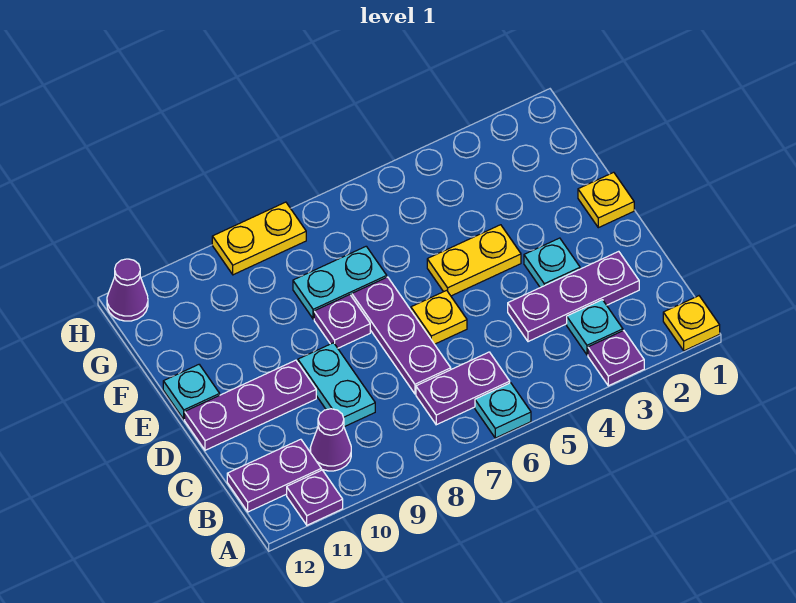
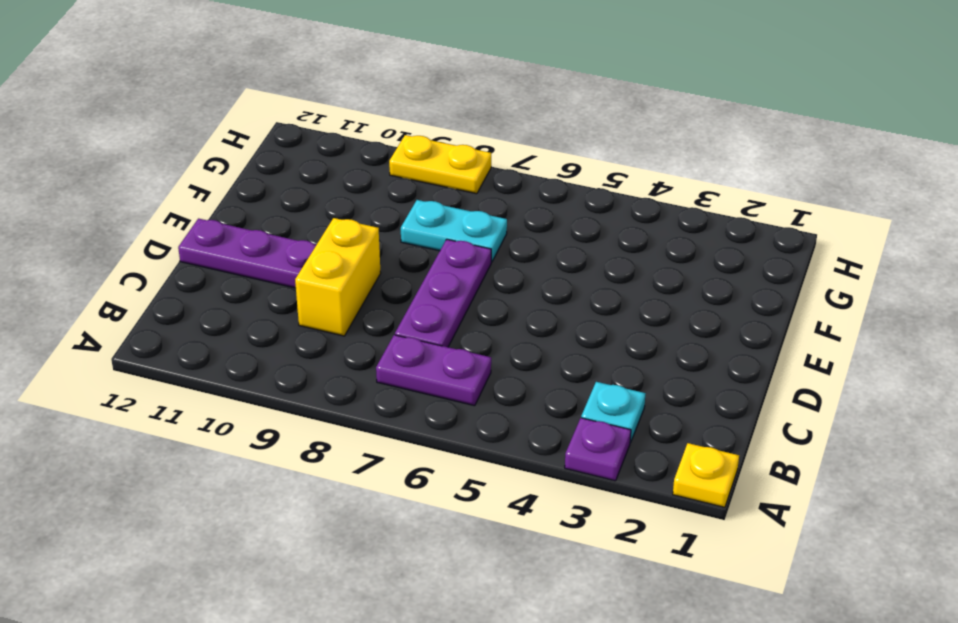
yellow brick C9:D9 level 1 -> cyan plate C9:D9 level 1
none -> cyan plate A6 level 1
none -> purple plate A11 level 1
none -> purple cone B10 level 1

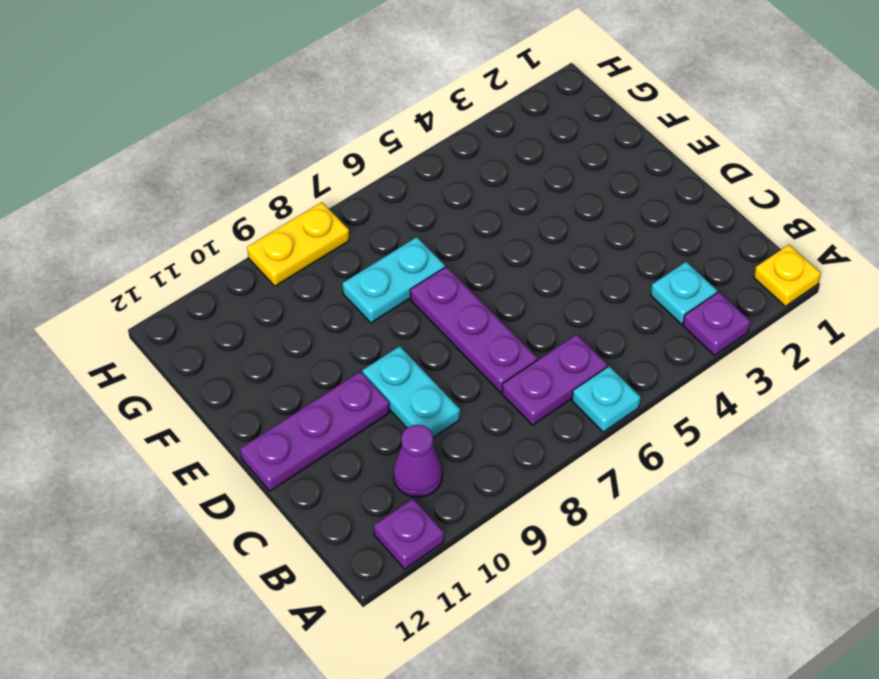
none -> purple plate B11:B12 level 1
none -> purple plate C2:C4 level 1
none -> cyan plate D3 level 1

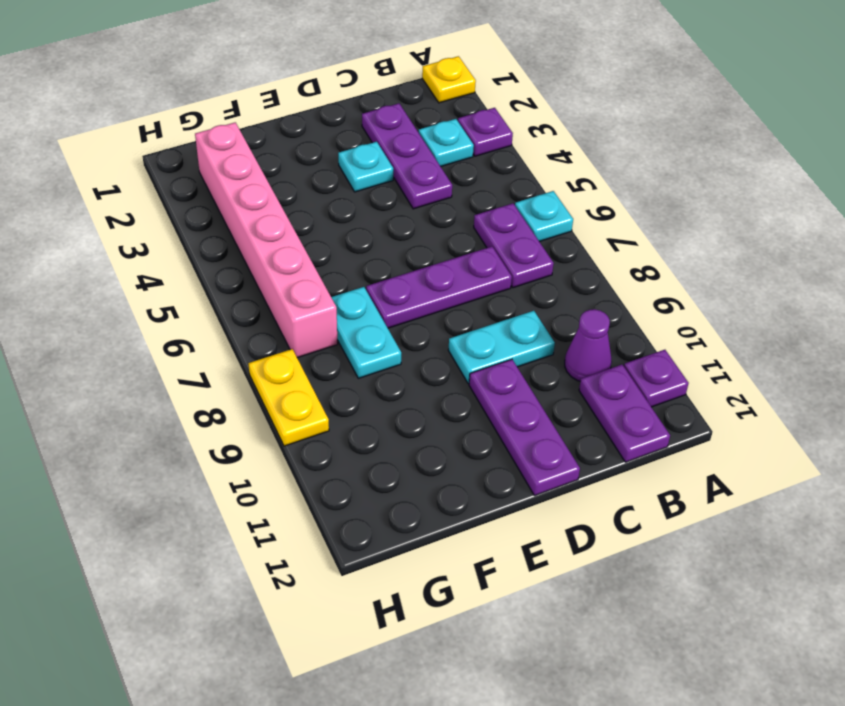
pink brick G2:G7 level 1 -> none
none -> yellow plate D6 level 1
none -> yellow plate E1 level 1
none -> yellow plate E4:E5 level 1

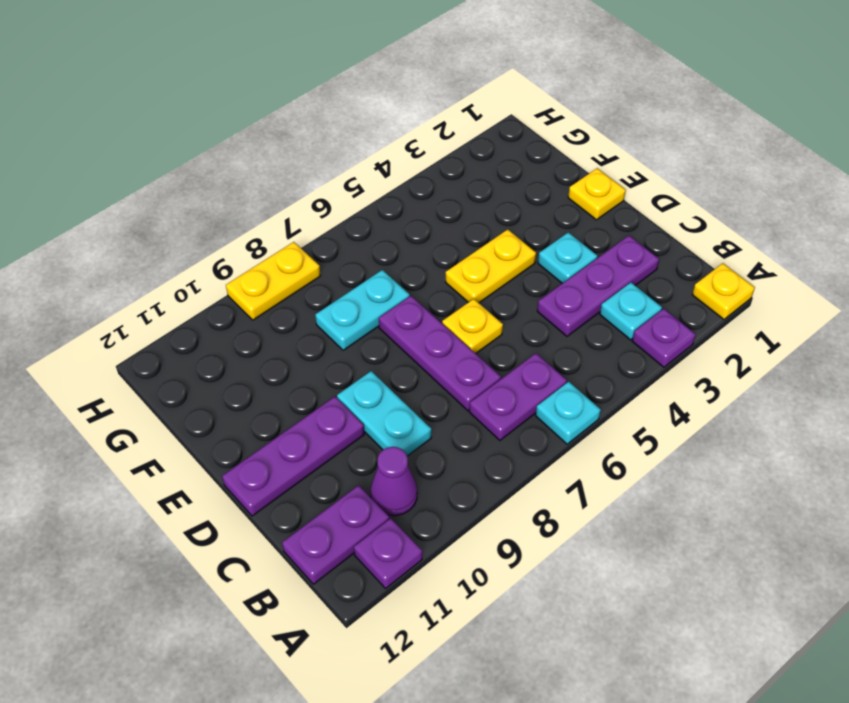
none -> purple plate E8 level 1
none -> cyan plate E12 level 1
none -> purple cone H12 level 1

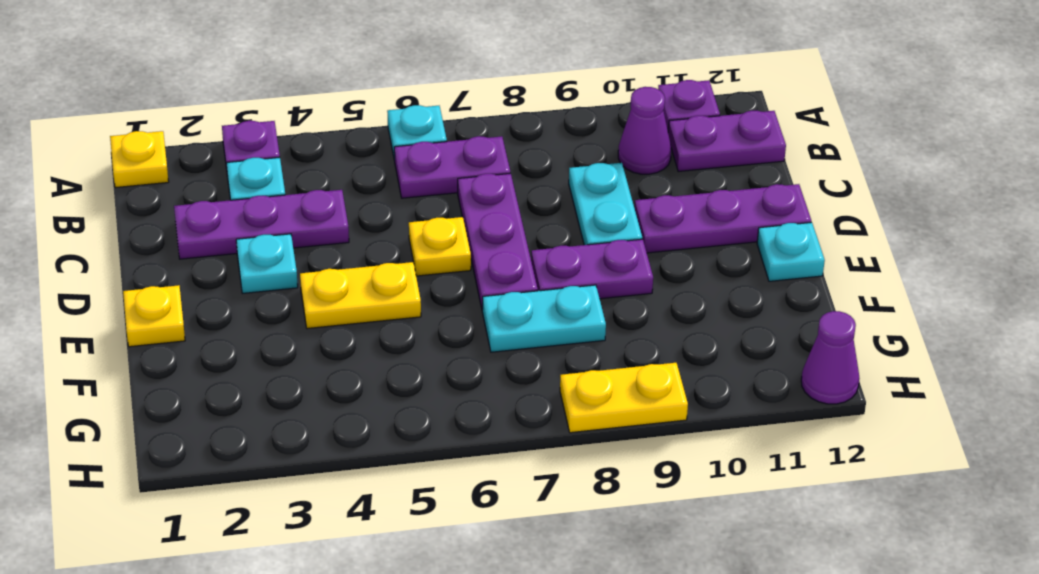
purple plate E8:E9 level 1 -> purple plate E8 level 1

